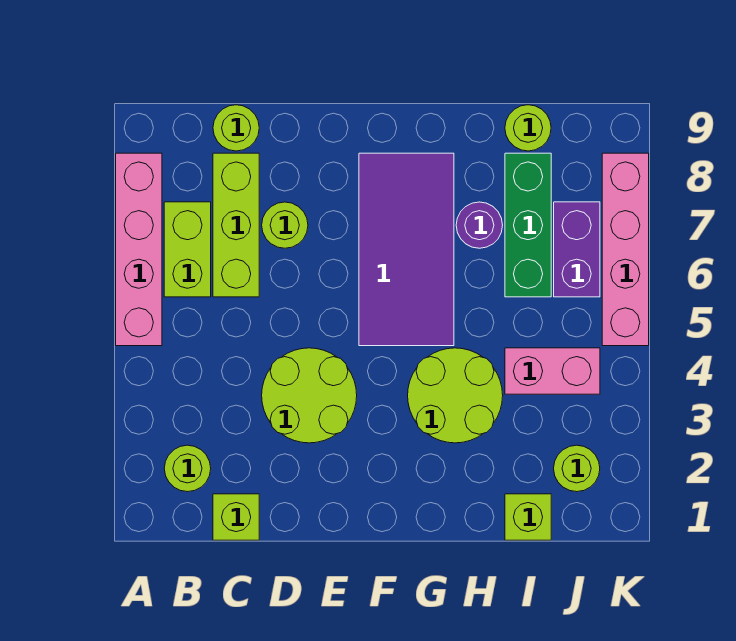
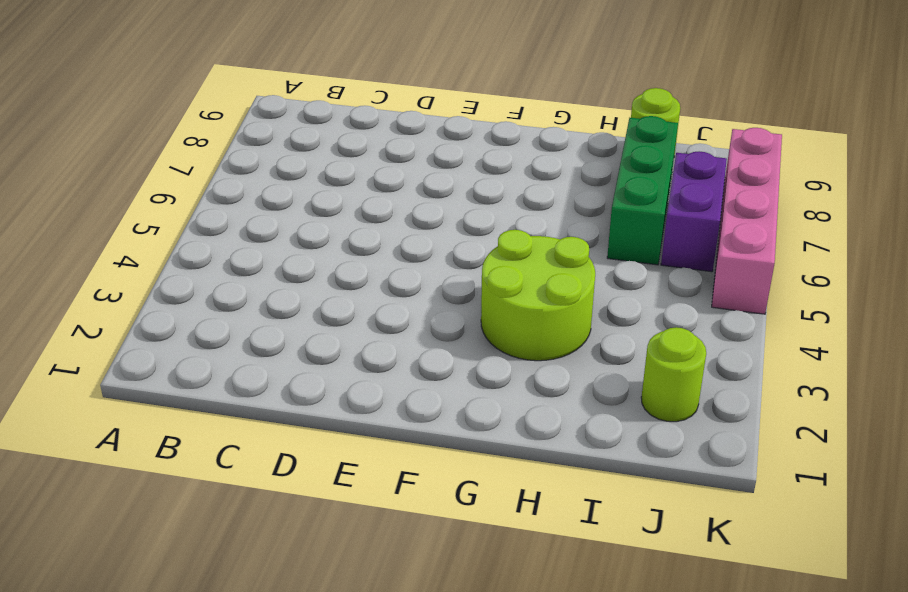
none -> pink brick A5:A8 level 1
none -> lime round brick B2 level 1
none -> lime brick B6:B7 level 1

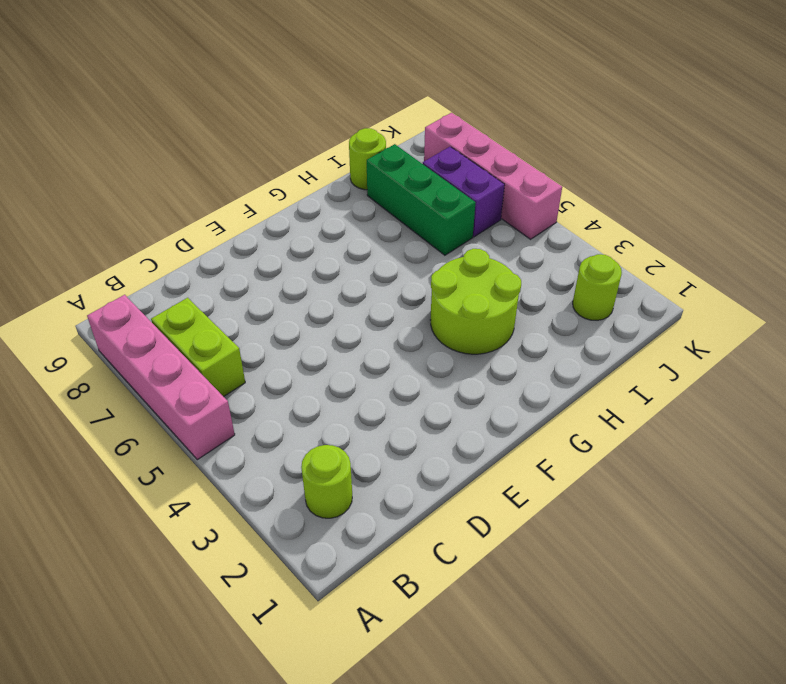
none -> lime brick C1 level 1
none -> lime brick C6:C8 level 1
none -> lime round brick C9 level 1

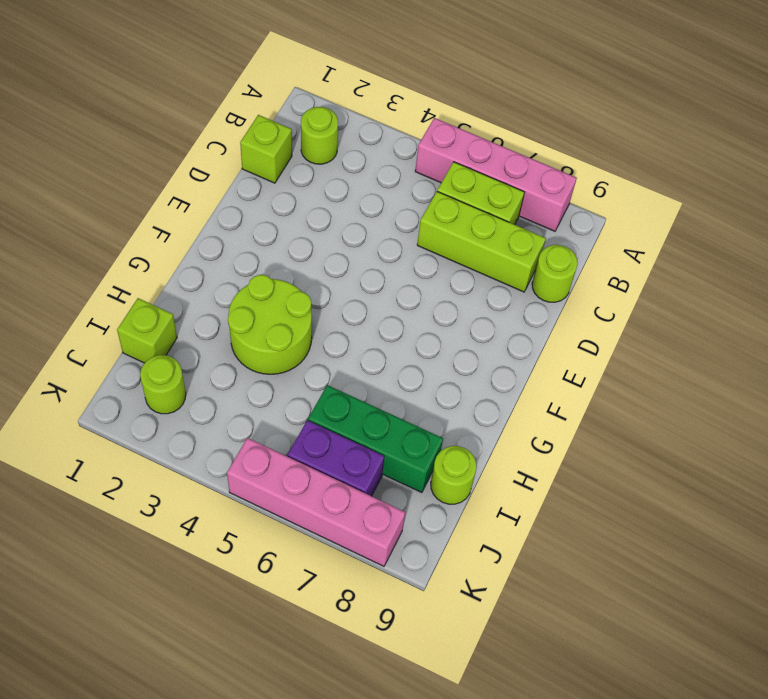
none -> lime round brick D3:E4 level 1
none -> lime round brick D7 level 1
none -> purple tile F5:G8 level 1

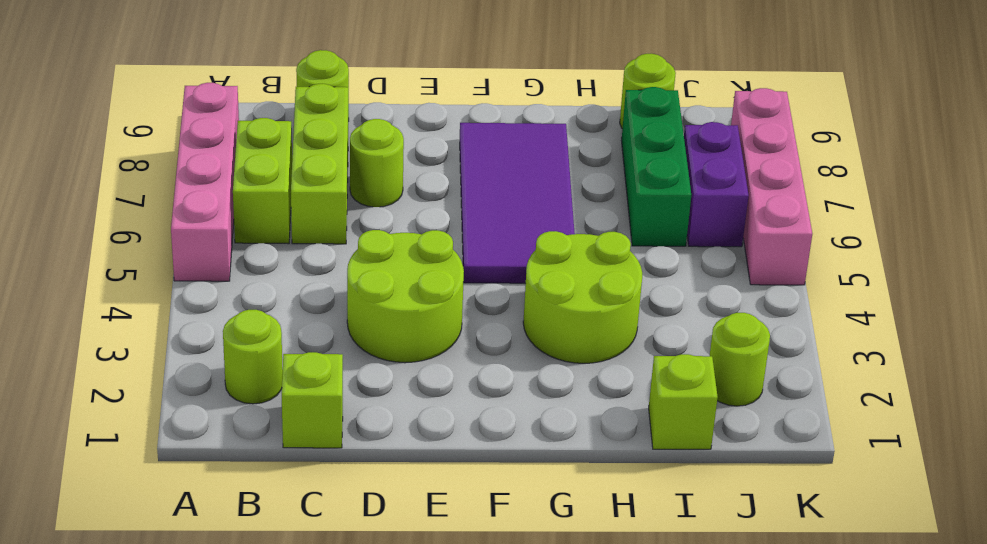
none -> purple round brick H7 level 1
none -> pink brick I4:J4 level 1

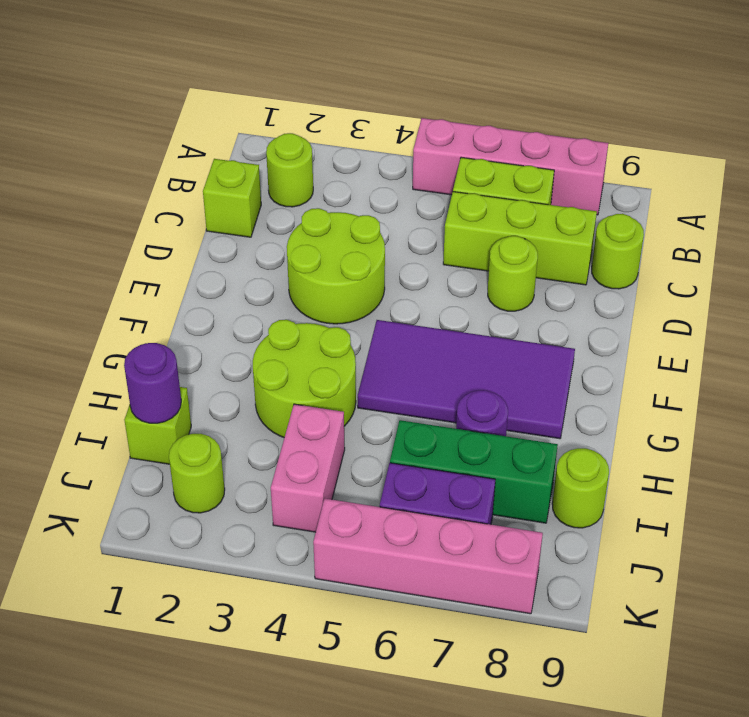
purple round brick I1 level 2 -> none

